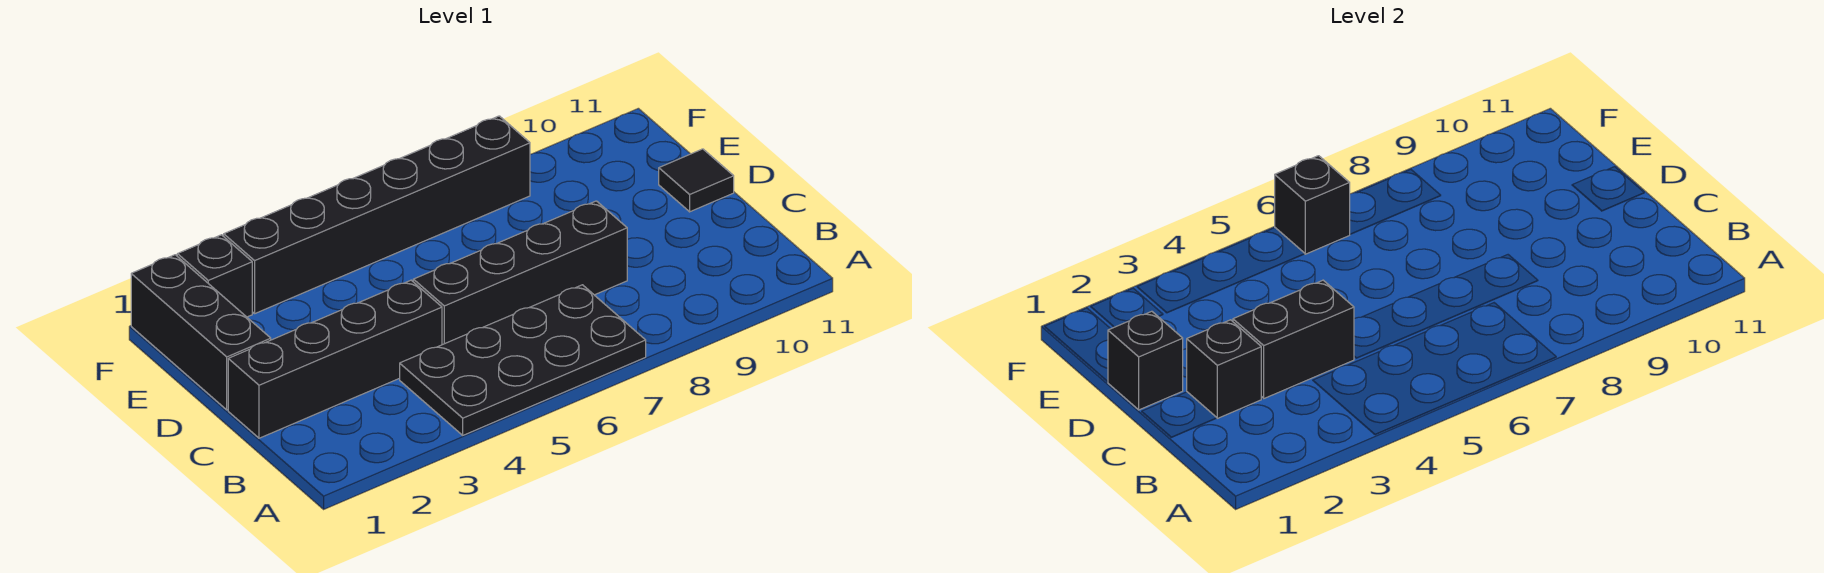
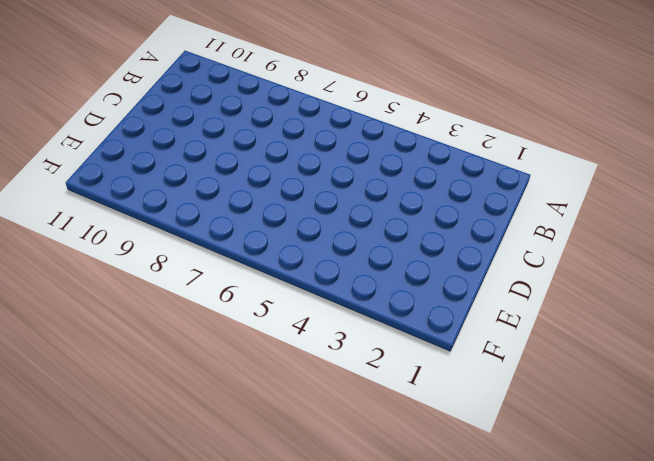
none -> black plate A4:B7 level 1
none -> black brick C1:C4 level 1

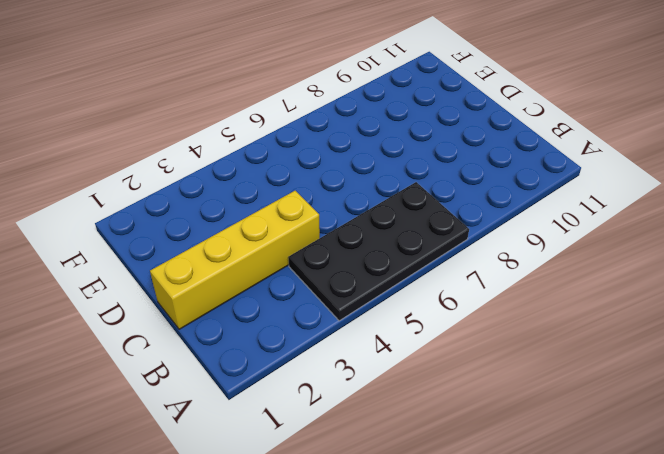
yellow brick C1:C4 level 1 -> black brick C1:C4 level 1
none -> black brick C5:C8 level 1
none -> black brick D1:F1 level 1

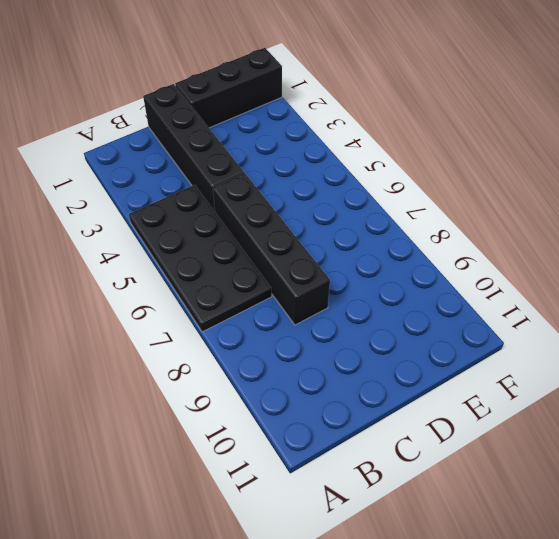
none -> black tile D11 level 1
none -> black brick F2 level 1

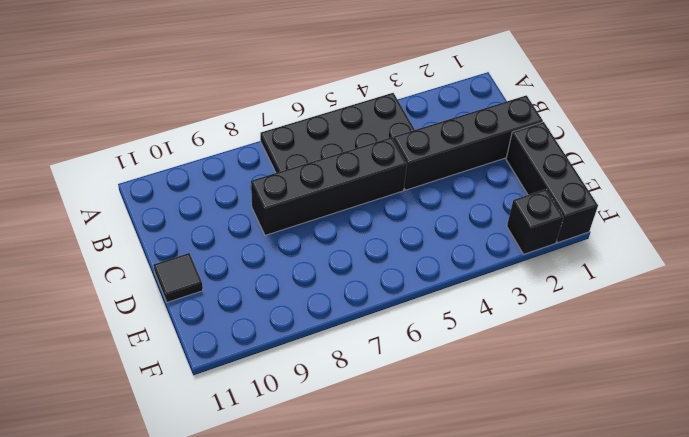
none -> black brick F3:F8 level 1
none -> black brick C2 level 2

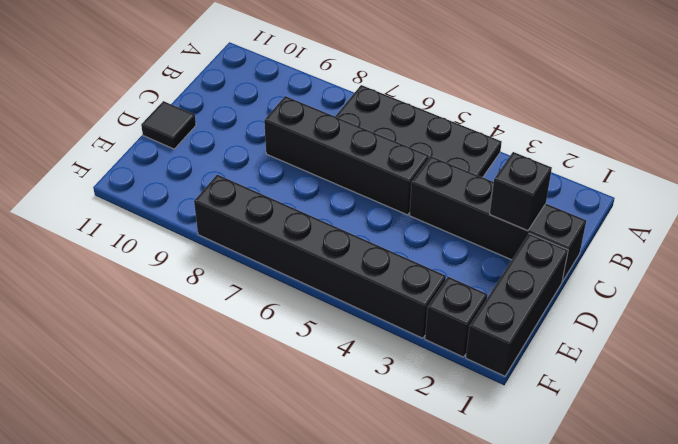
none -> black brick C3:C4 level 2
none -> black brick D1 level 2

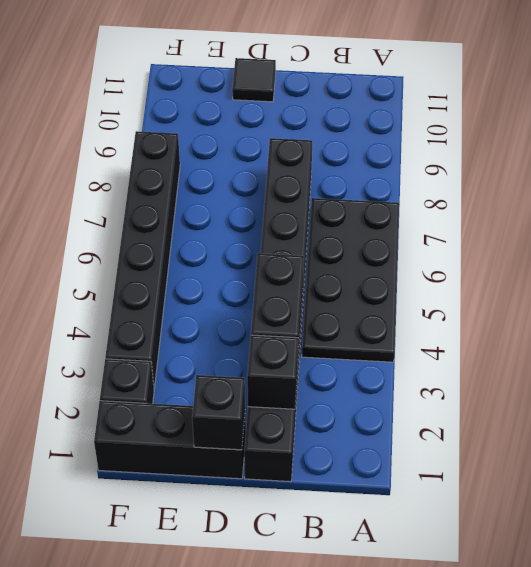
none -> black brick F6 level 2

